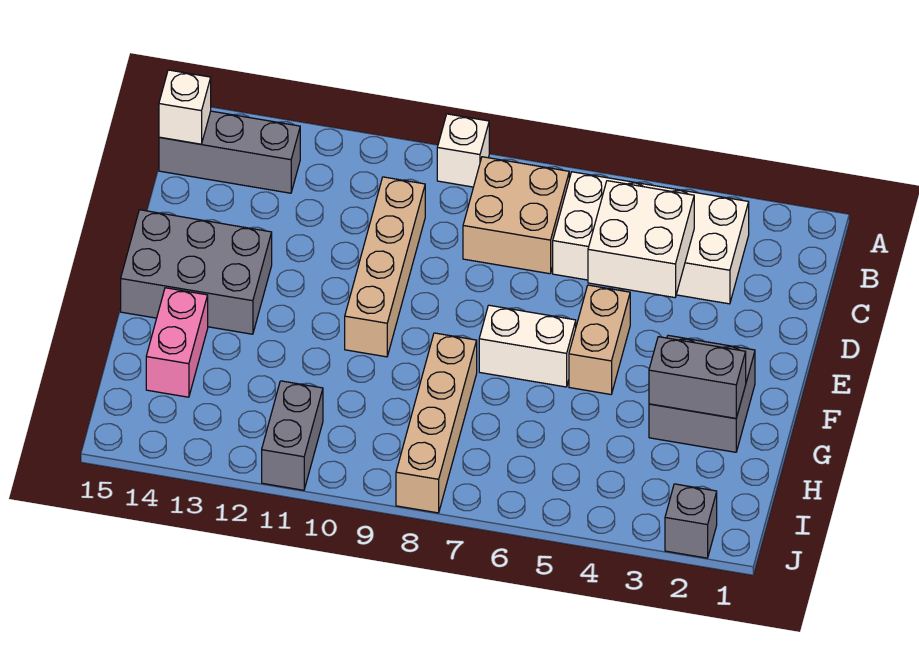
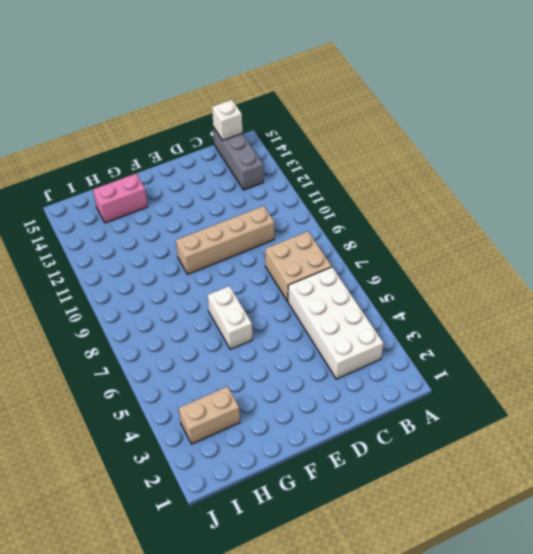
tan brick H3:I3 level 1 -> tan brick E5:F5 level 1
none -> white brick A9 level 1
none -> grey brick E13:F15 level 1
none -> grey brick F2:G3 level 1

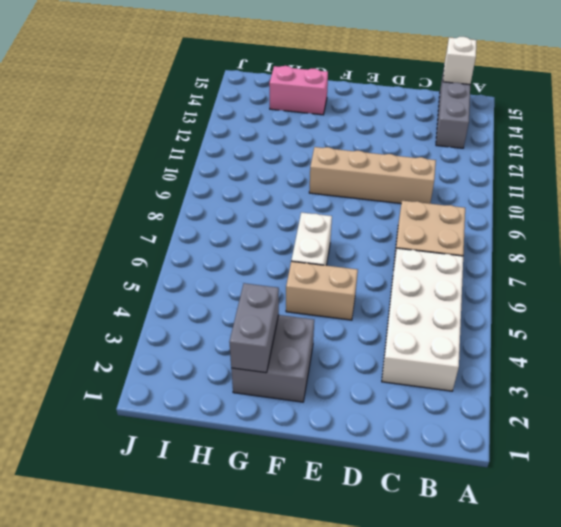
none -> white brick A9 level 1
none -> grey brick E13:F15 level 1
none -> tan brick G8:J8 level 1

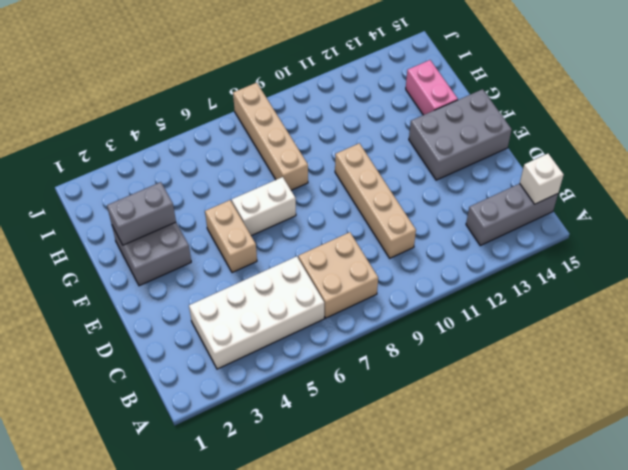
none -> white brick A9 level 1
none -> grey brick I11:J11 level 1
none -> grey brick J2 level 1

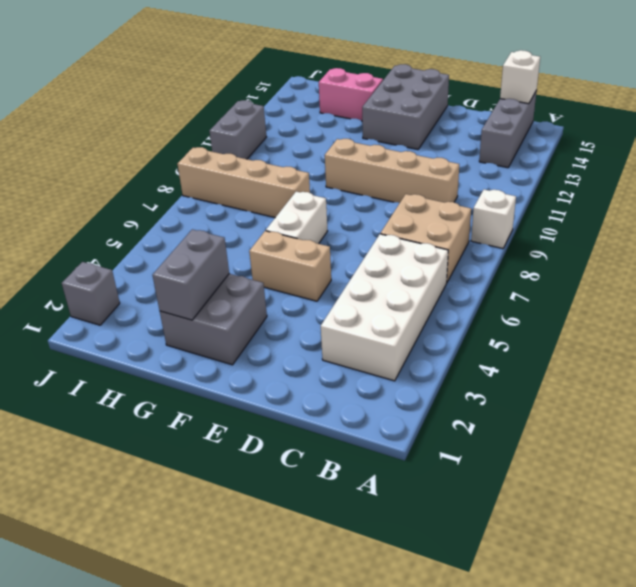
grey brick J10:J11 level 1 -> grey brick I11:J11 level 1
none -> white brick C4:D5 level 2

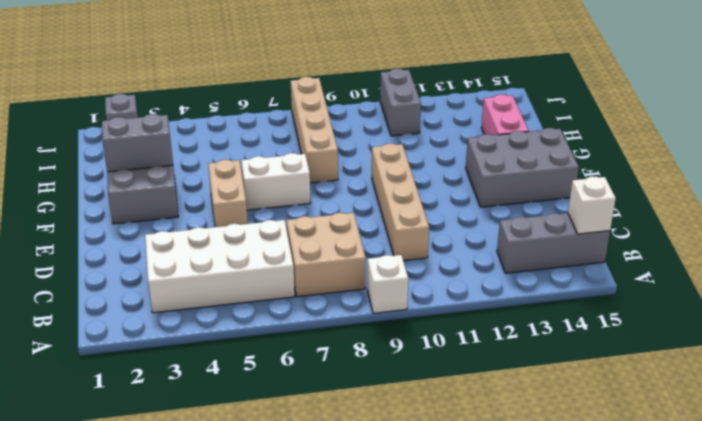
none -> white brick C4:D5 level 2

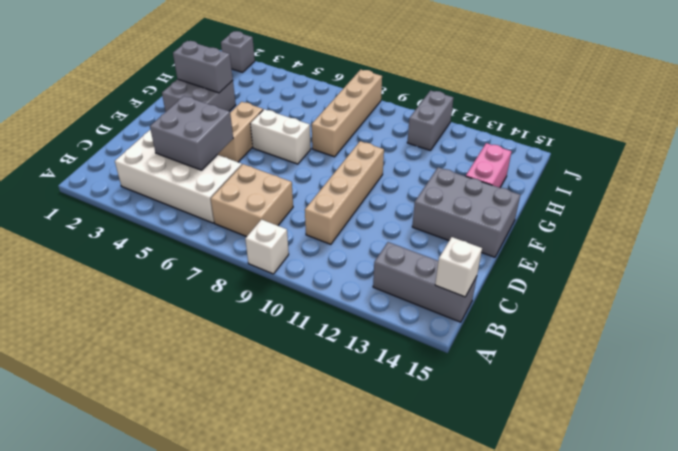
grey brick C4:D5 level 2 -> white brick C4:D5 level 2

